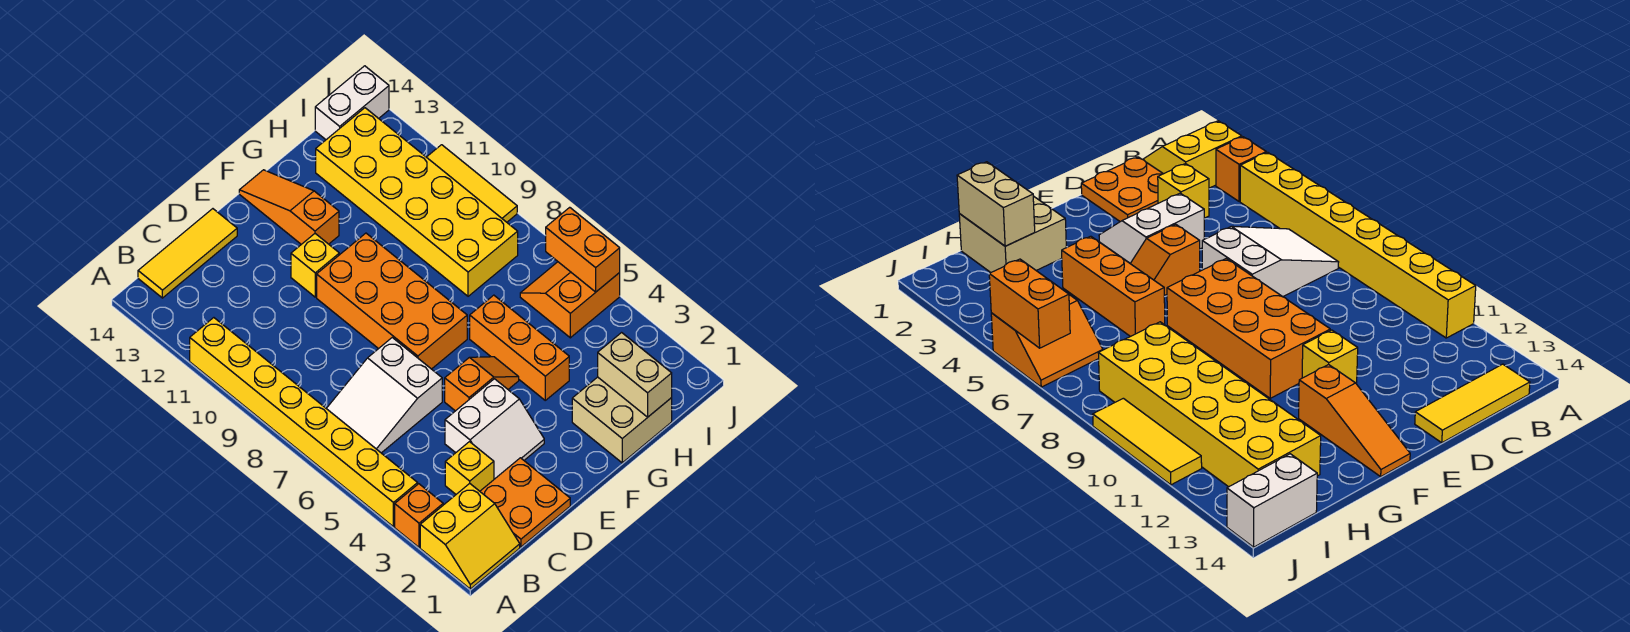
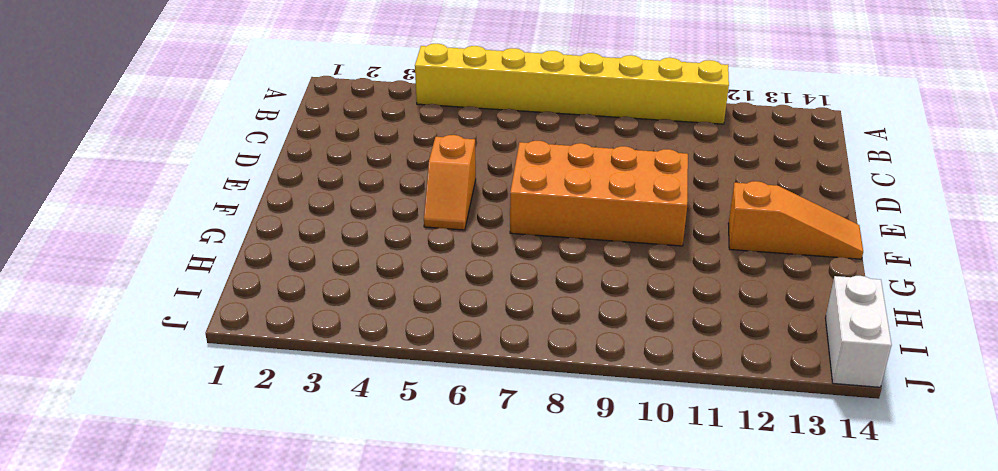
none -> yellow slope A1:B2 level 1 top 2
none -> orange brick A3 level 1
none -> white slope B6:D7 level 1 top D

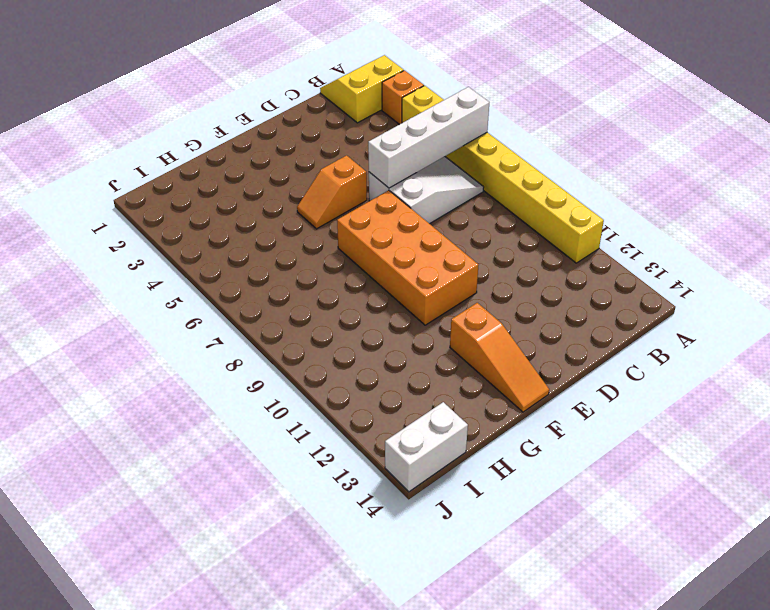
white brick A6:D6 level 2 -> none
none -> yellow tile B14:D14 level 1
none -> orange plate C1:D2 level 1
none -> yellow brick C3 level 1

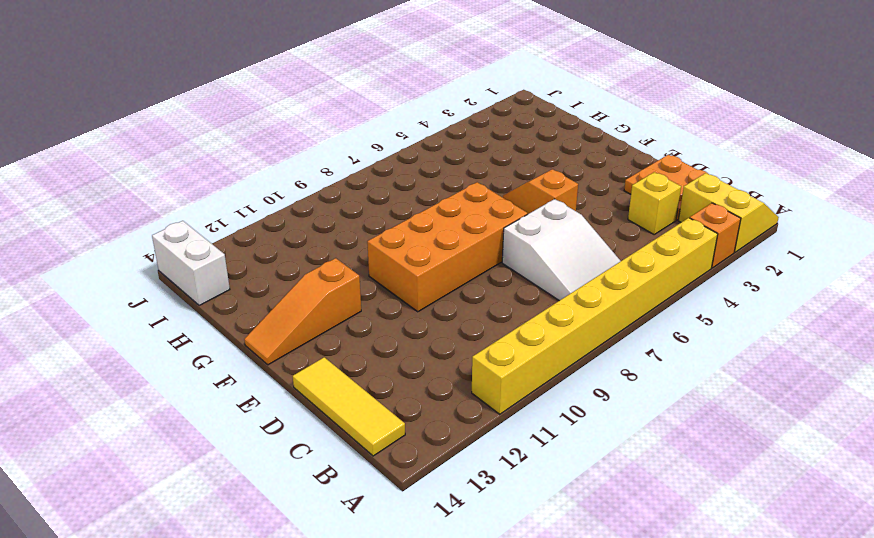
none -> white slope D3:E4 level 1 top 4
none -> yellow brick E11 level 1
none -> tan brick G1:H2 level 1

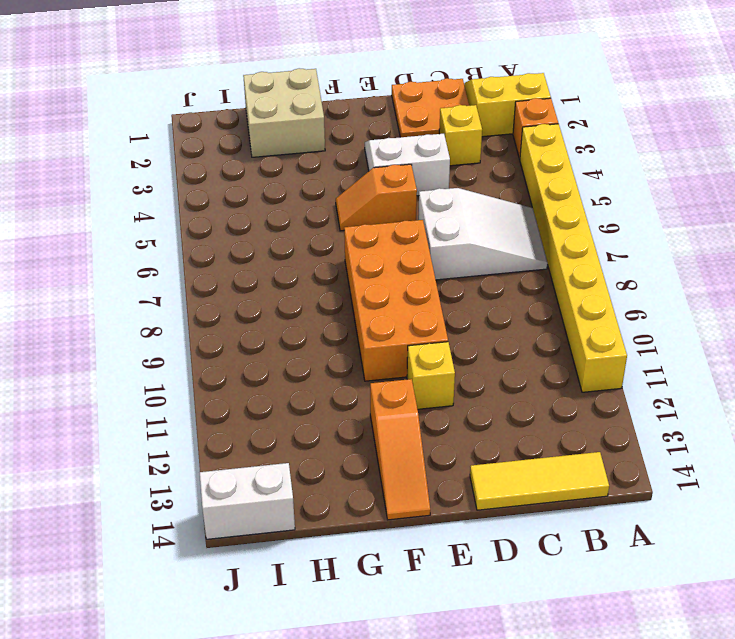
none -> orange brick G4:G6 level 1
none -> yellow brick H8:I13 level 1
none -> orange slope I5:J6 level 1 top 5

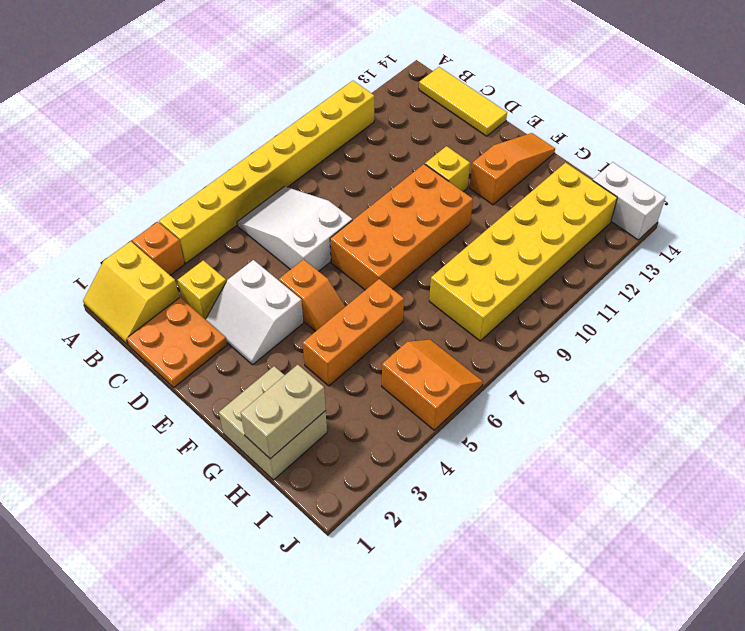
none -> yellow tile J9:J11 level 1
none -> orange brick J5:J6 level 2

